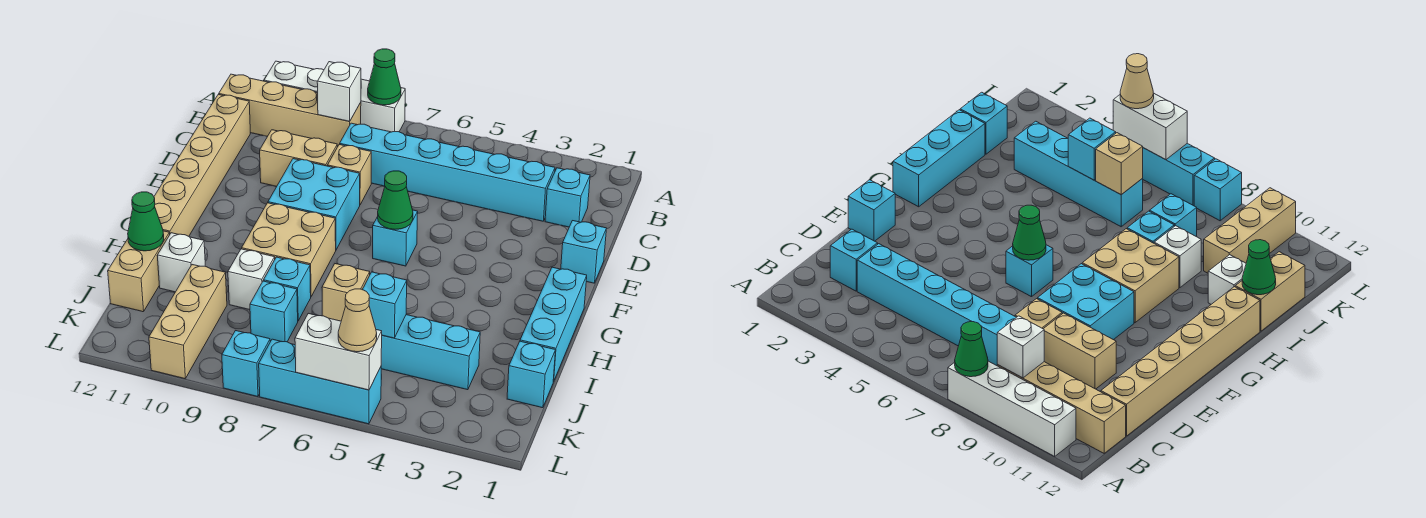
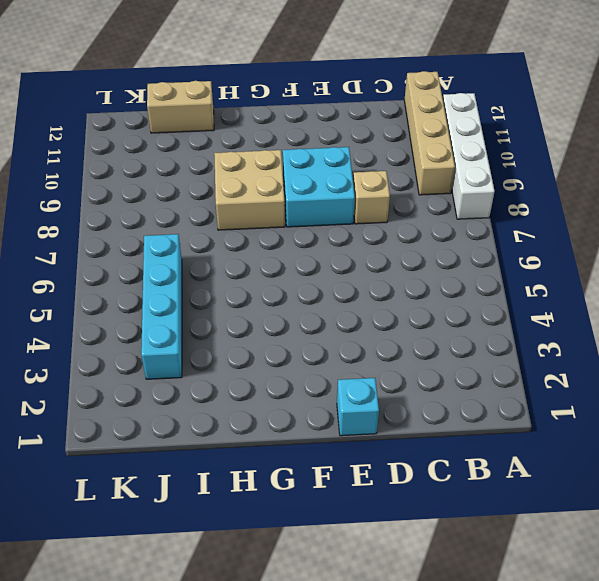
none -> cyan brick C2 level 1
none -> cyan brick C3:C8 level 1
none -> tan brick C12:H12 level 1
none -> tan brick D9:D10 level 1

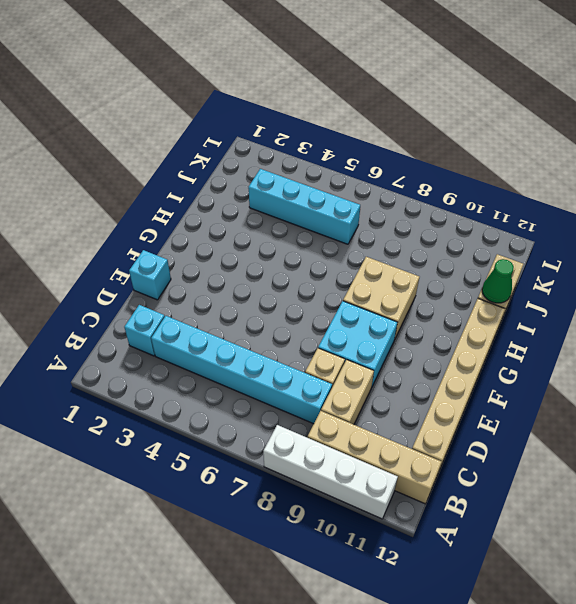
tan brick C9:D9 level 1 -> tan brick D9:D10 level 1
none -> cyan brick F6 level 1
none -> cyan brick G1:I1 level 1
none -> cyan brick I8 level 1
none -> white brick I9 level 1

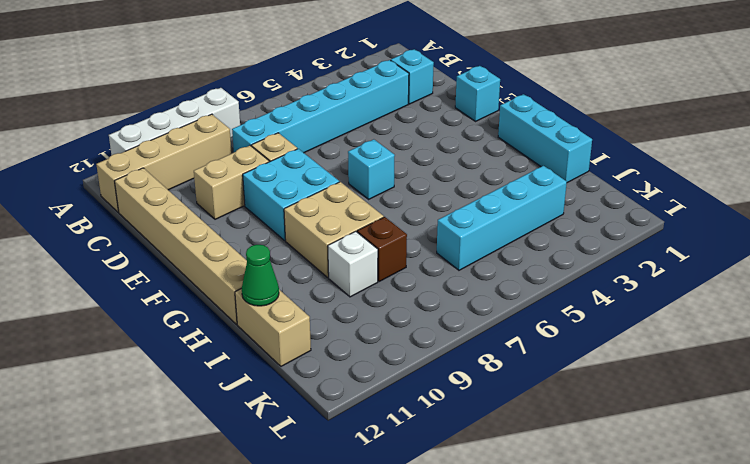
brown brick I8 level 1 -> cyan brick I8 level 1
none -> white brick I11 level 1
none -> cyan brick J1 level 1
none -> cyan brick J8 level 1
none -> tan brick J10:L10 level 1

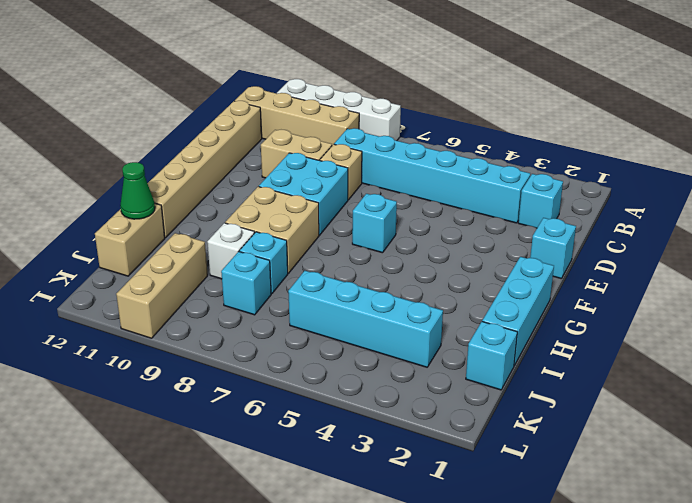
none -> white brick I11 level 1
none -> cyan brick L5:L7 level 1
none -> cyan brick L8 level 1
none -> green cone A8 level 2

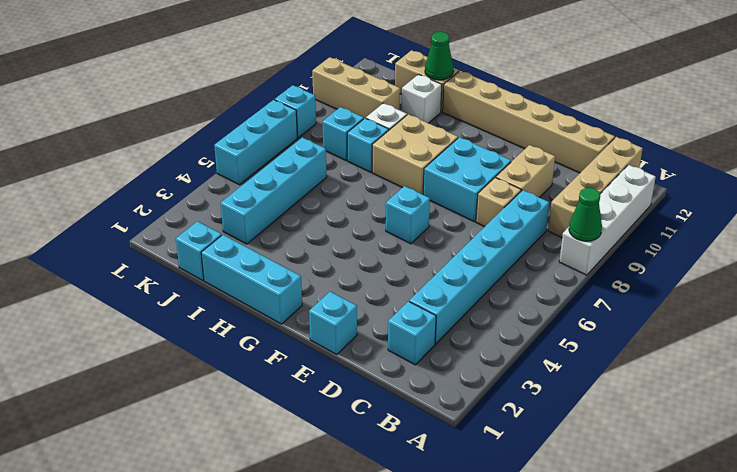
none -> white brick B9 level 2
none -> green cone F6 level 2
none -> cyan brick J5 level 2
none -> tan brick J6 level 2

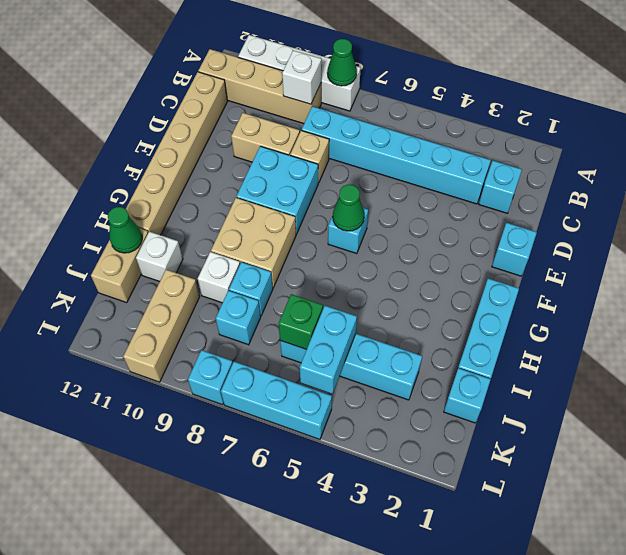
cyan brick J5:K5 level 2 -> cyan brick J5 level 2
green brick J6 level 2 -> tan brick J6 level 2
none -> white brick L5:L6 level 2
none -> tan cone L5 level 3

